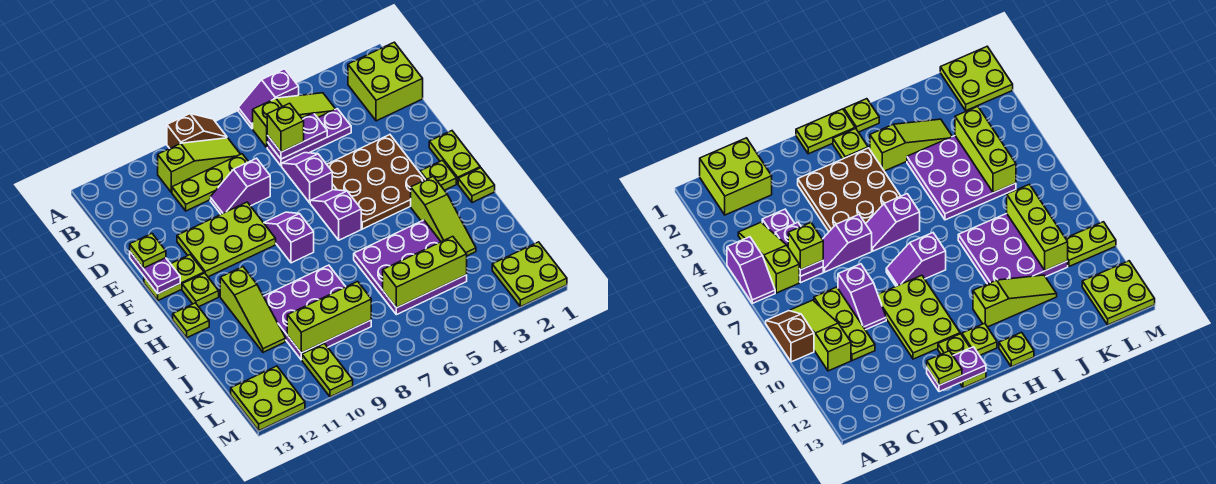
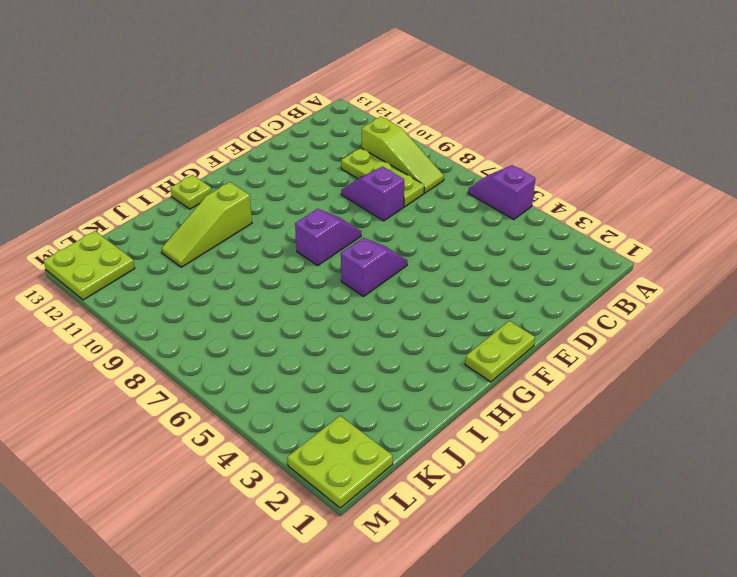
none -> brown slope A8:A9 level 1 top 9
none -> lime brick B1:C2 level 1
none -> lime slope B4:B6 level 1 top 6
none -> purple plate C4:C6 level 1

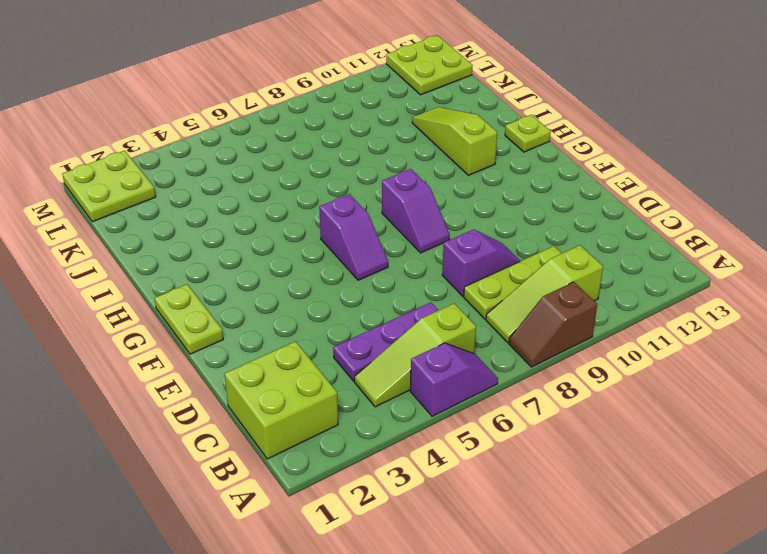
none -> purple slope D6:E6 level 1 top E
none -> brown plate E3:G5 level 1
none -> lime plate E9:F11 level 1
none -> lime plate F12:F13 level 1

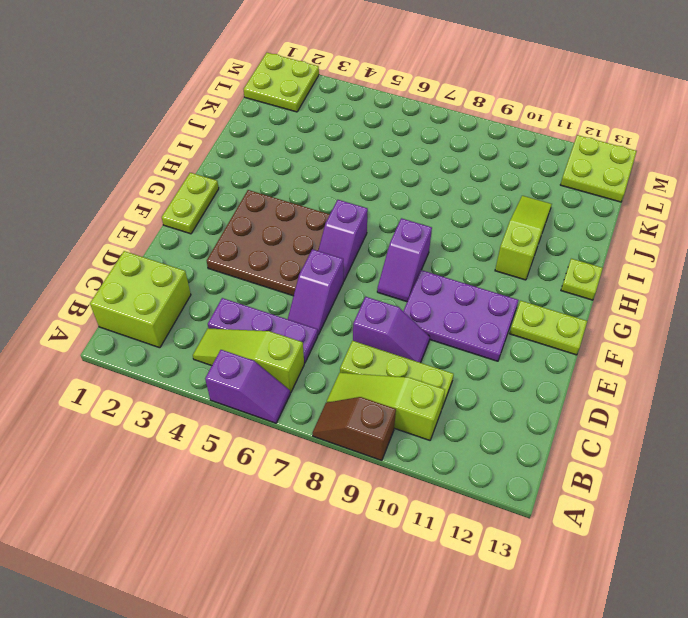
purple plate E9:F11 level 1 -> lime plate E9:F11 level 1
none -> lime plate G2 level 1
none -> lime plate G12 level 1
none -> lime plate H1 level 1
none -> lime slope H3:J3 level 1 top H

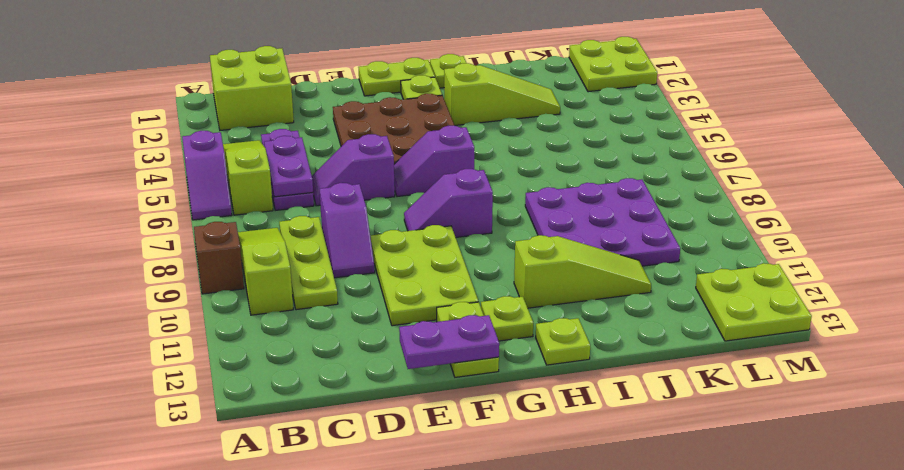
none -> purple plate I4:K6 level 1
none -> lime plate L10:M10 level 1
none -> lime brick K4:K6 level 2
none -> lime brick K8:K10 level 2

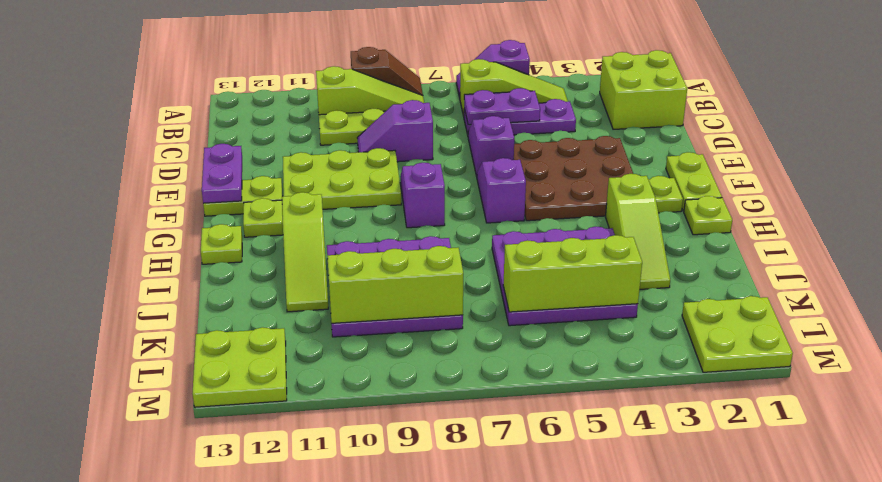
none -> lime plate L10:M10 level 1
none -> lime brick C6 level 3
none -> lime plate E13 level 3

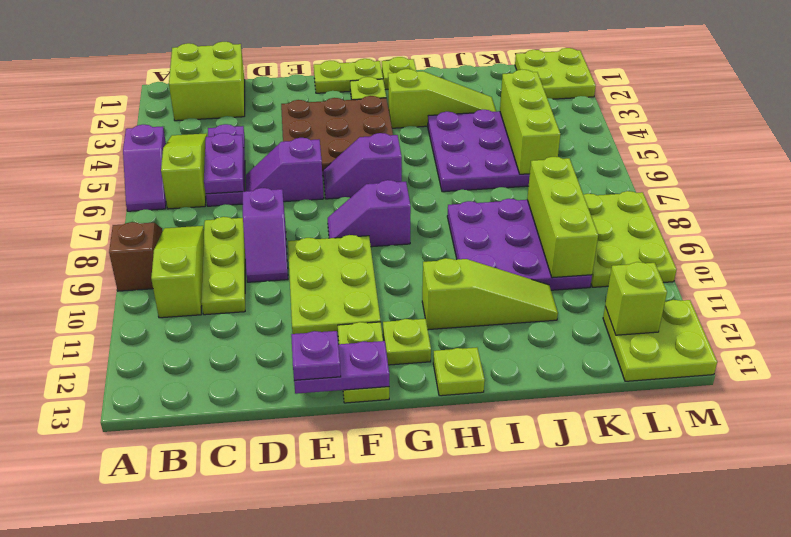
purple plate E13 level 3 -> lime plate E13 level 3
lime plate L8:M10 level 1 -> lime plate L10:M10 level 1
lime brick L12 level 2 -> lime brick C6 level 3

